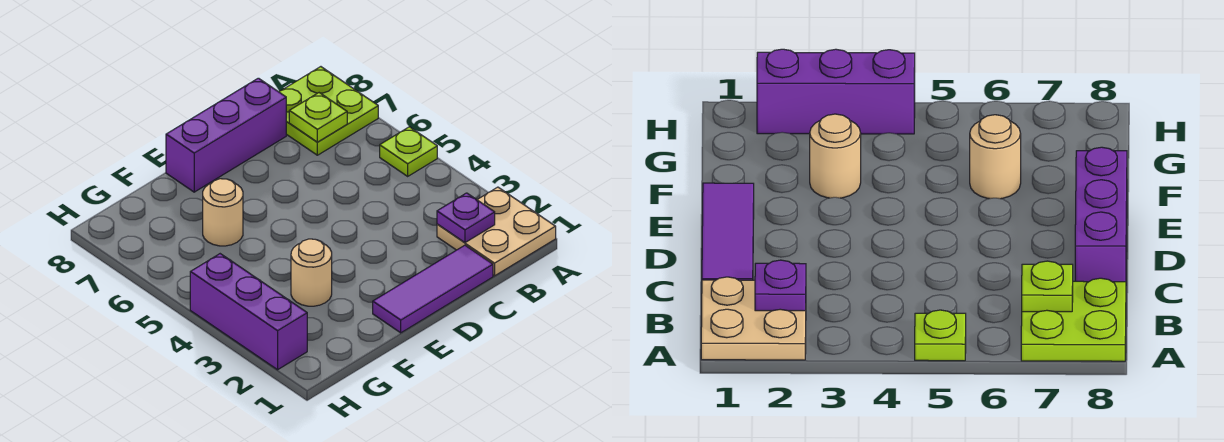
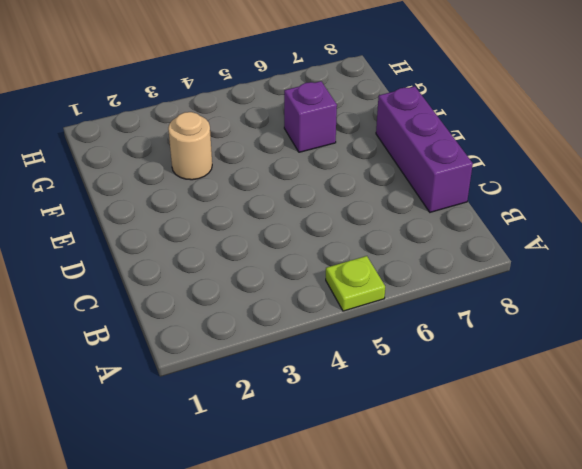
purple brick F6 level 1 -> tan round brick F6 level 1
none -> tan plate A1:B2 level 1
none -> lime plate A7:B8 level 1

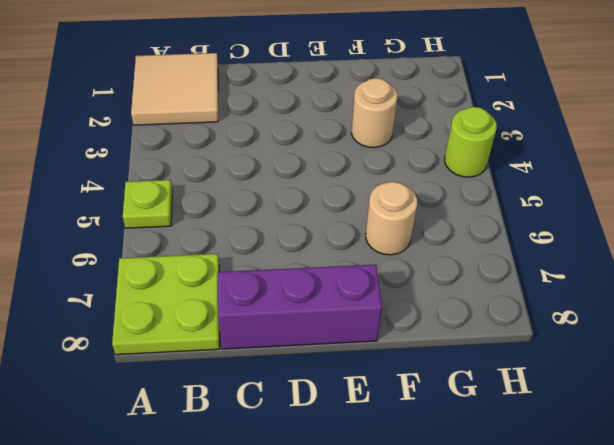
tan tile A1:B2 level 1 -> tan plate A1:B2 level 1
lime round brick H4 level 1 -> purple brick H2:H4 level 1
none -> purple tile C1:E1 level 1
none -> purple plate B2 level 2

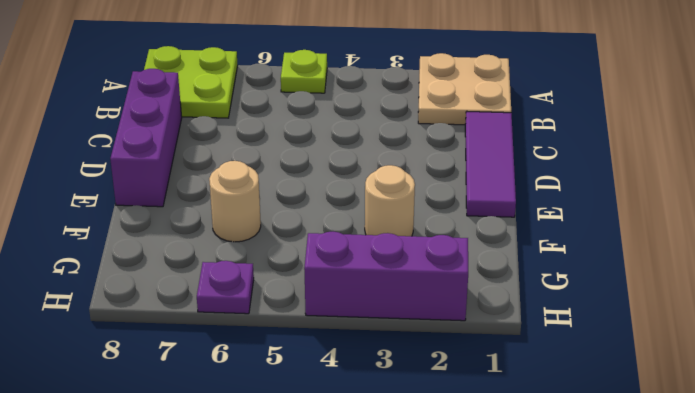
purple plate H6 level 1 -> purple plate B2 level 2
none -> lime plate B7 level 2

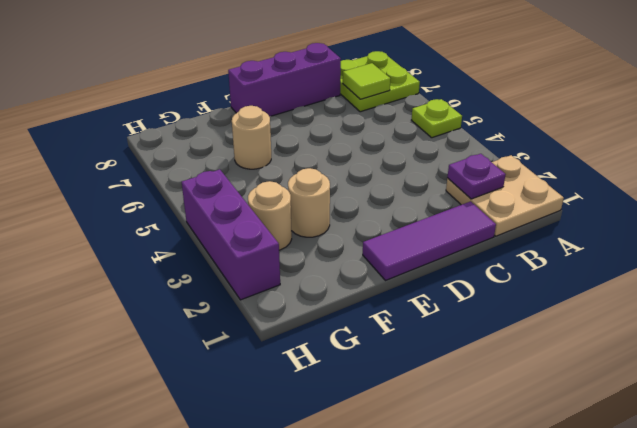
lime tile B7 level 2 -> lime plate B7 level 2
tan round brick G3 level 1 -> none

